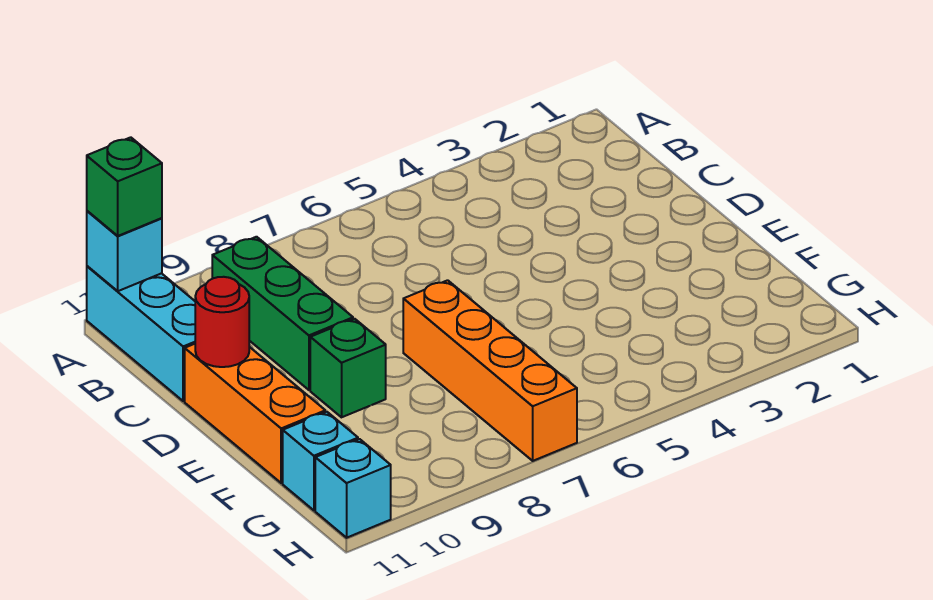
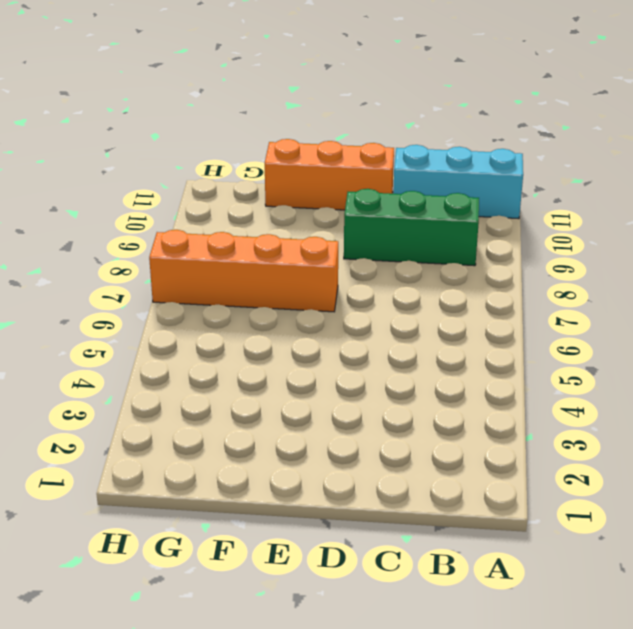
none -> green brick E9 level 1
none -> cyan brick G11 level 1

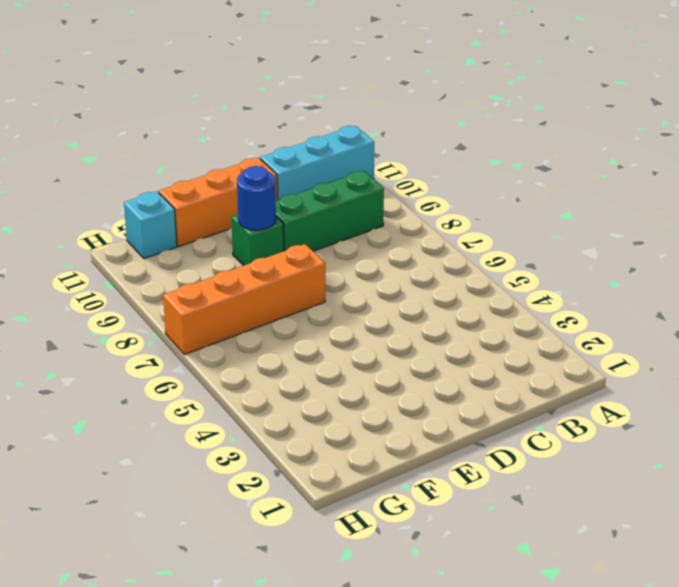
blue round brick E9 level 2 -> none
none -> cyan brick H11 level 1
none -> cyan brick A11 level 2

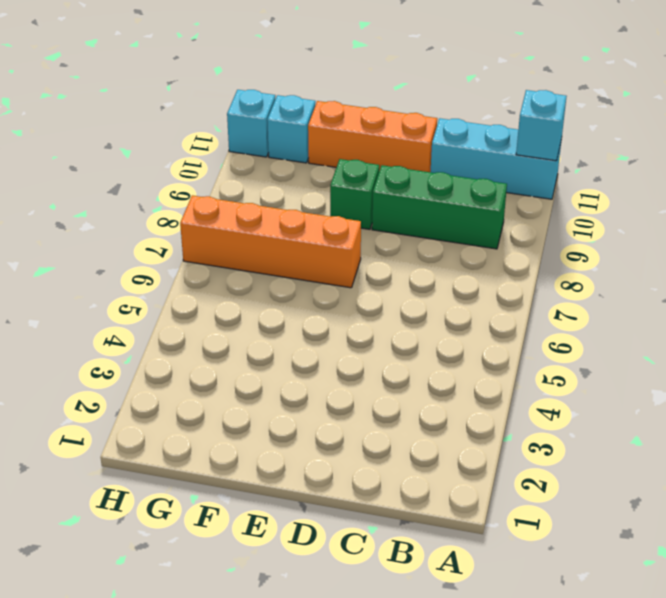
none -> red round brick D11 level 2
none -> green brick A11 level 3

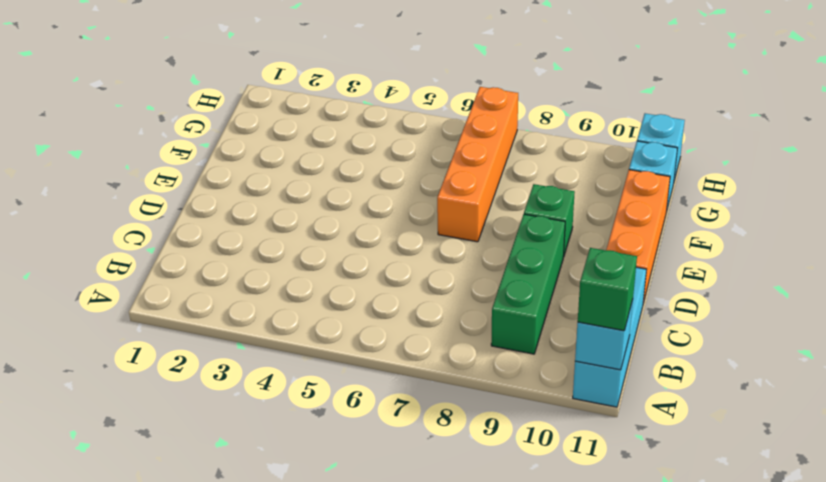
none -> red round brick D11 level 2

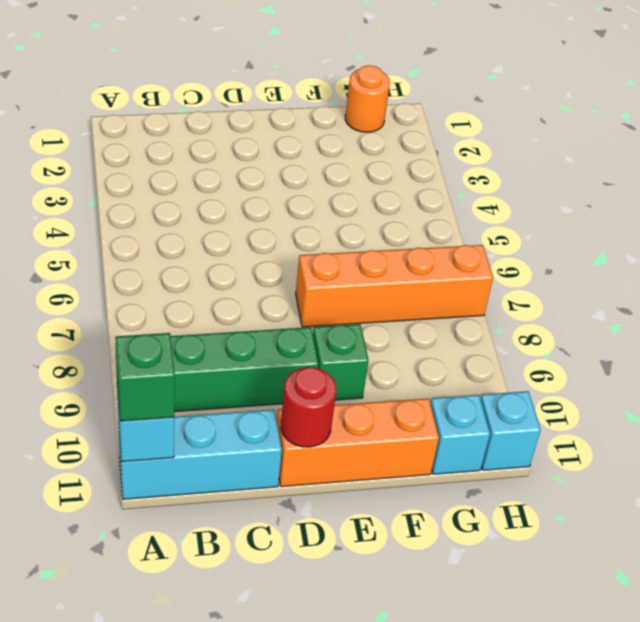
orange round brick G1 level 1 -> none

